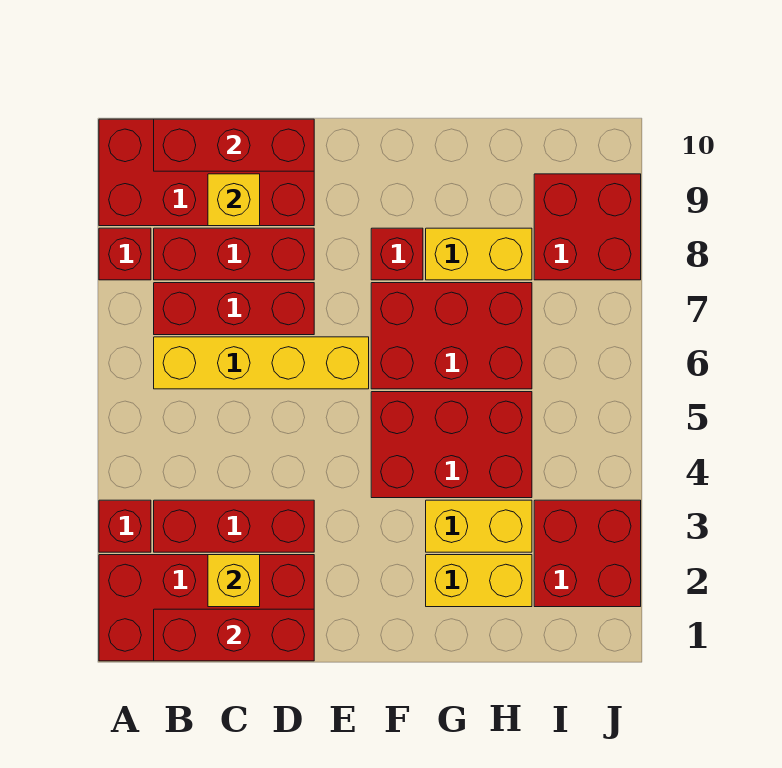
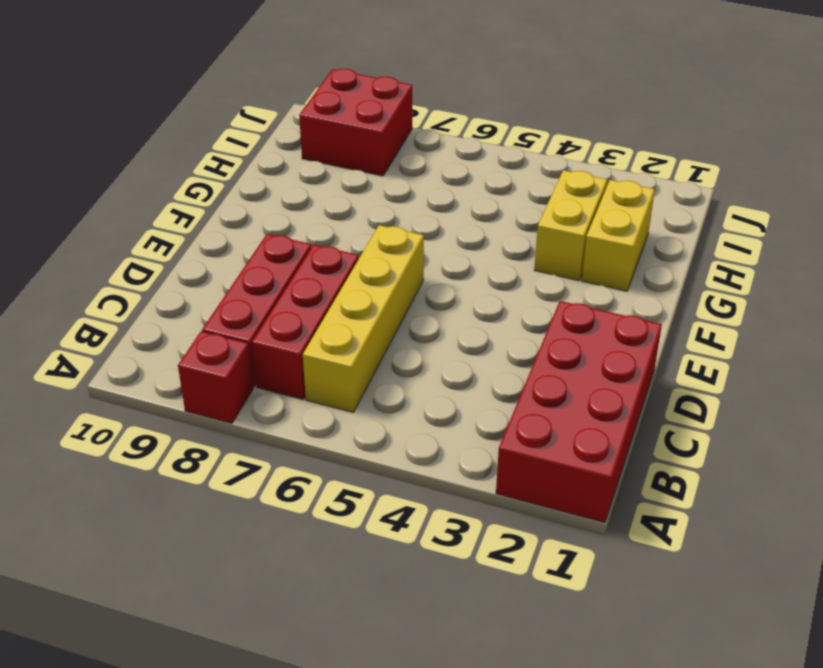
none -> red brick A3 level 1
none -> red brick A9:D10 level 1
none -> red brick B3:D3 level 1

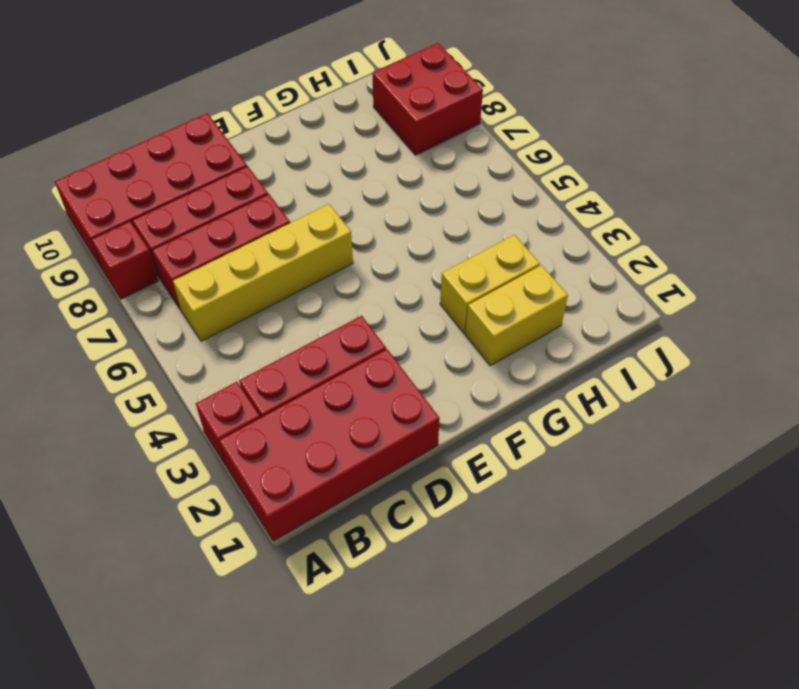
none -> red brick F4:H5 level 1
none -> red brick F6:H7 level 1
none -> red brick F8 level 1

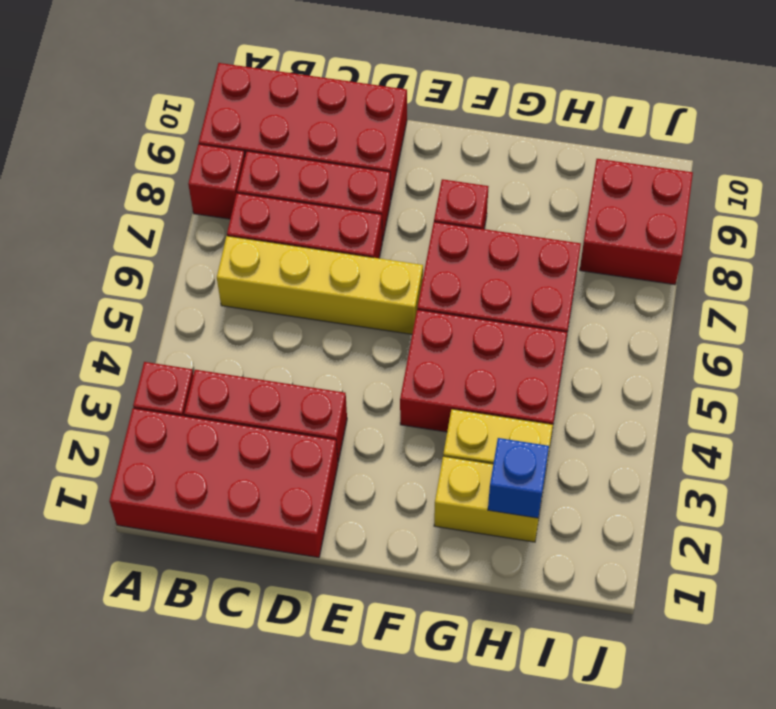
blue brick H2 level 2 -> none
none -> yellow brick G8:H8 level 1
none -> red brick I2:J3 level 1
none -> red brick B1:D1 level 2

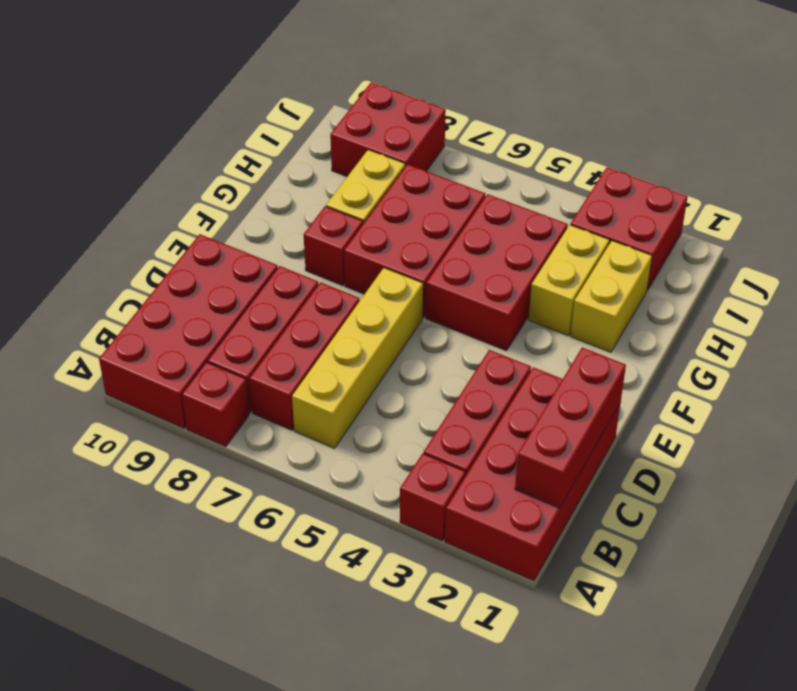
none -> red brick B10:D10 level 2
none -> yellow brick C2 level 2
none -> yellow brick C9 level 2

